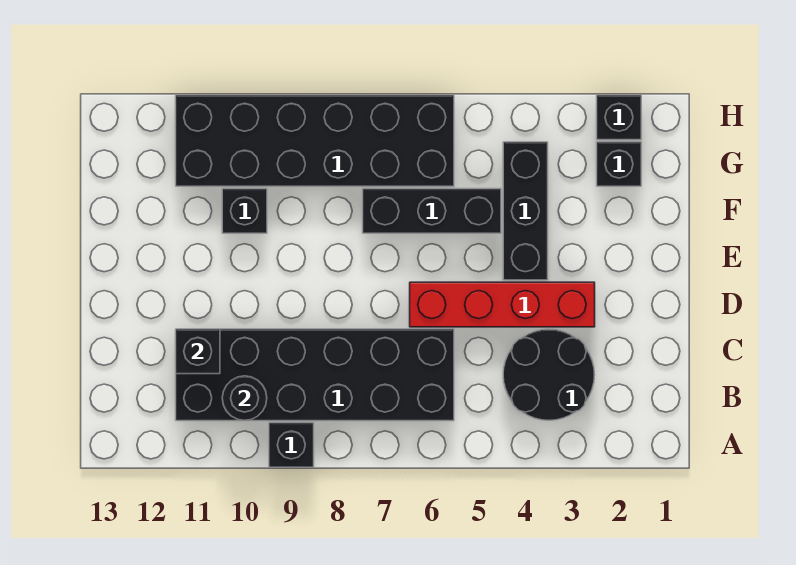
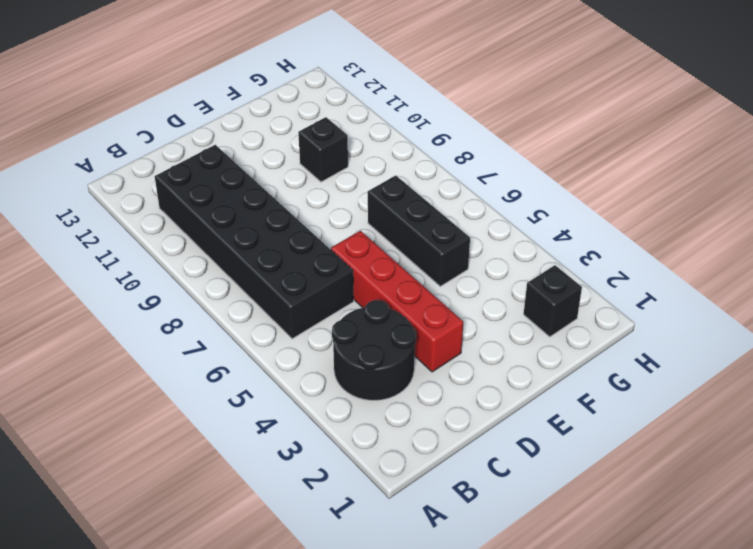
none -> black brick A9 level 1
none -> black brick E4:G4 level 1
none -> black brick G6:H11 level 1

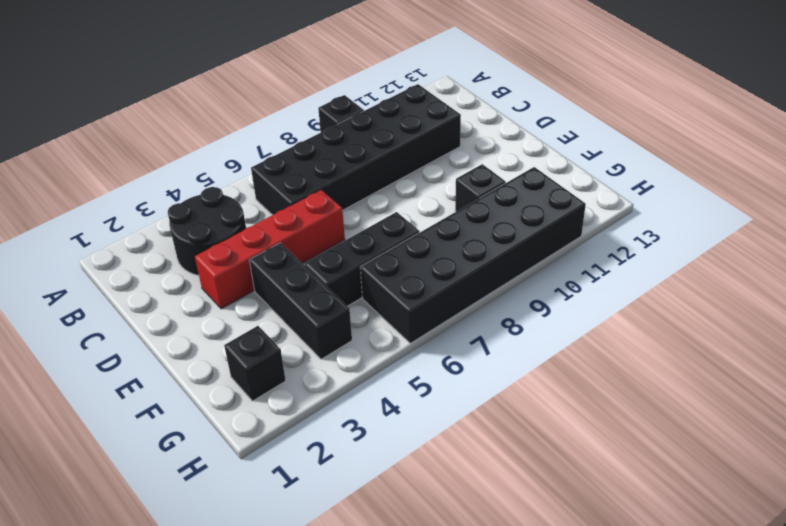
none -> black brick H2 level 1
none -> black round brick B10 level 2
none -> black brick C11 level 2

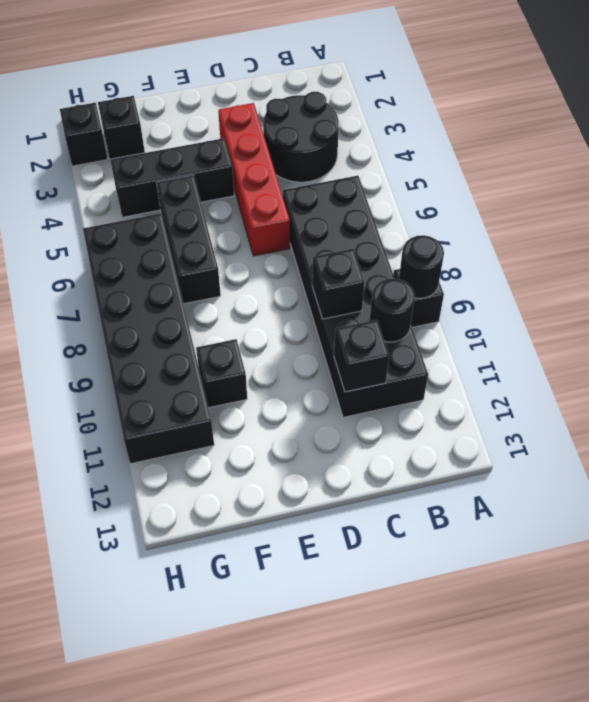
black round brick A9 level 2 -> none
black brick C9 level 2 -> none

